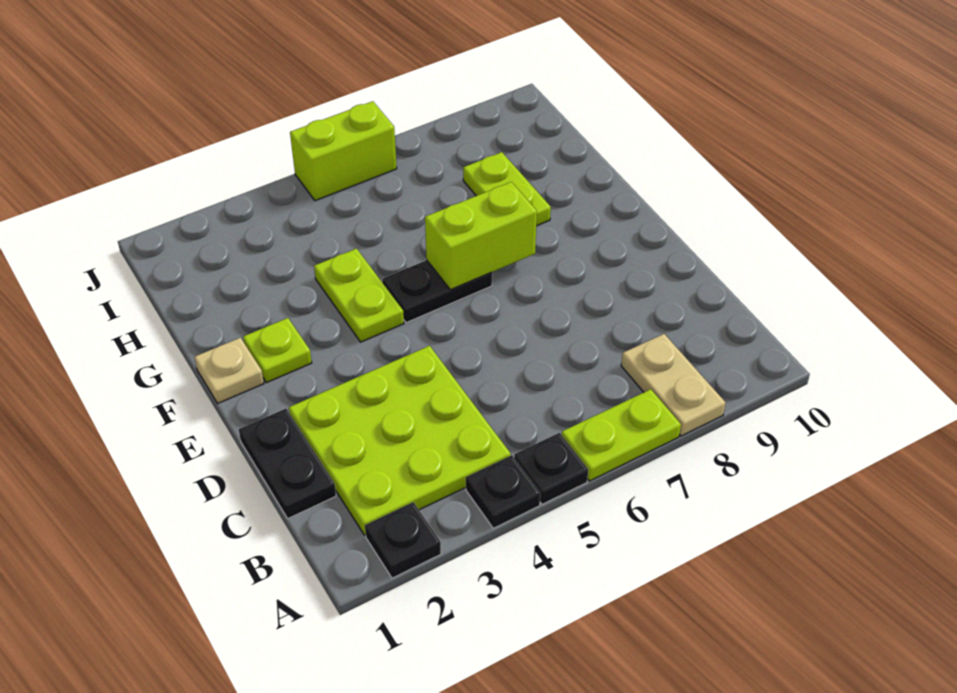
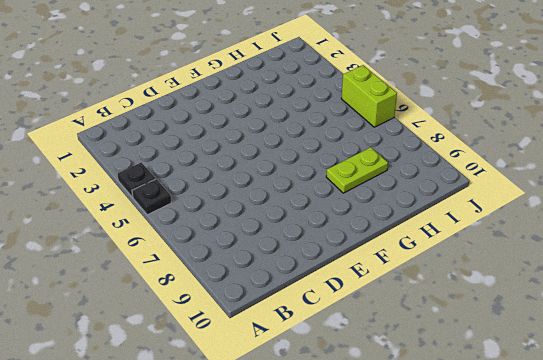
none -> black plate A2 level 1
none -> lime plate A6:A7 level 1
none -> tan plate A8:B8 level 1

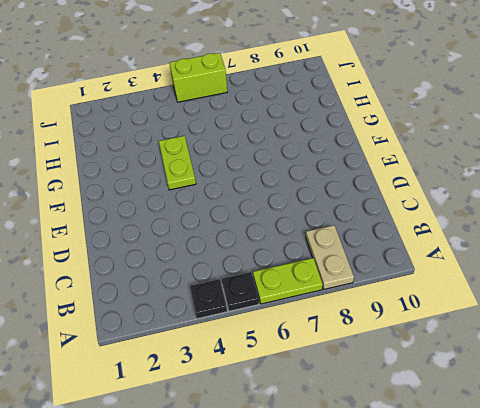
none -> black plate A2 level 1
none -> lime plate B2:D4 level 1
none -> black plate C1:D1 level 1

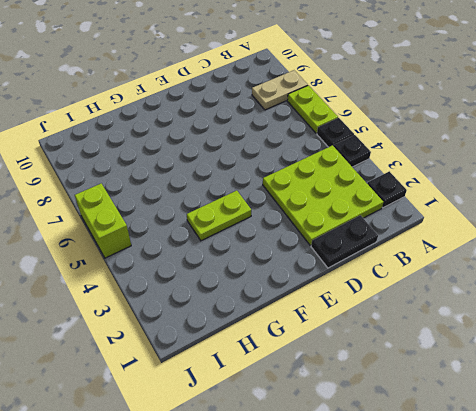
none -> tan plate F1 level 1
none -> lime plate F2 level 1
none -> black plate F5:F6 level 1

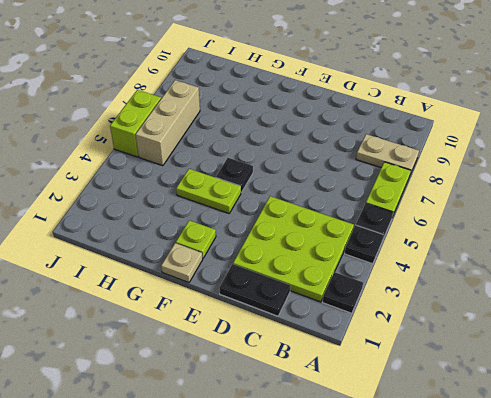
black plate F5 level 1 -> black plate F5:F6 level 1
tan brick I5:I7 level 1 -> none
none -> lime plate G8:H8 level 1
none -> lime brick F6:F7 level 2

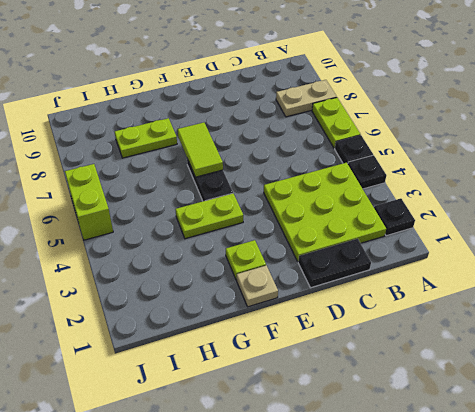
lime tile F6:F7 level 2 -> lime brick F6:F7 level 2

